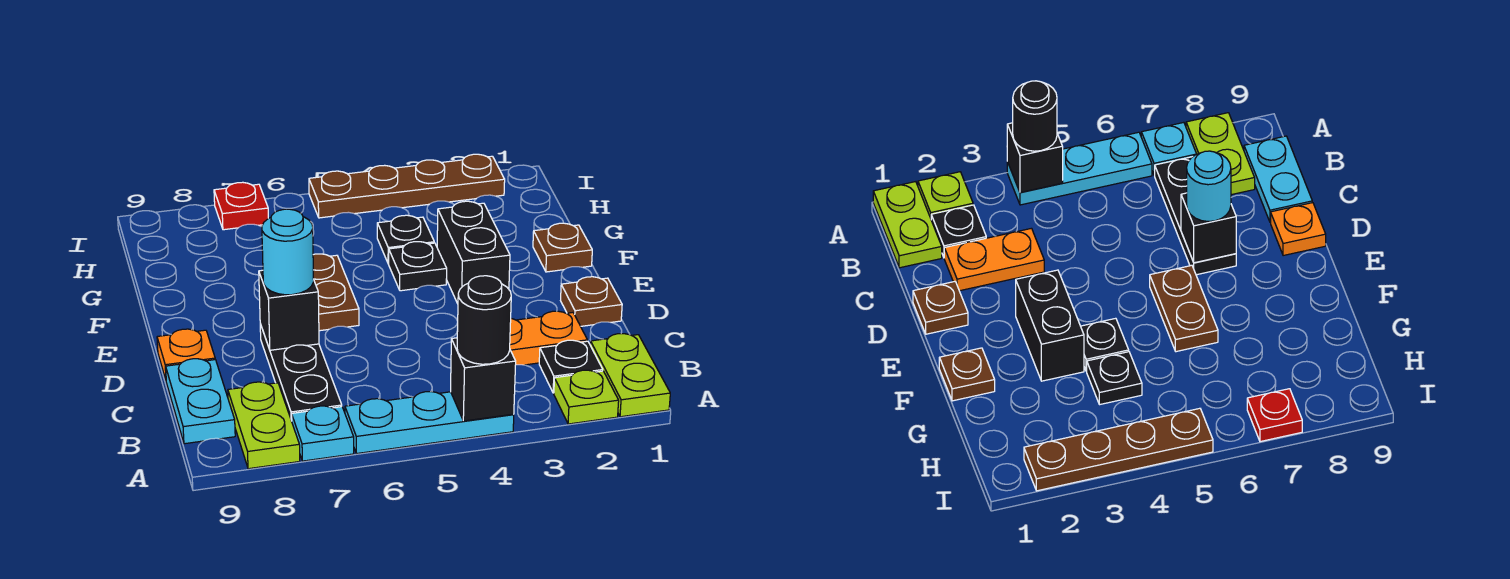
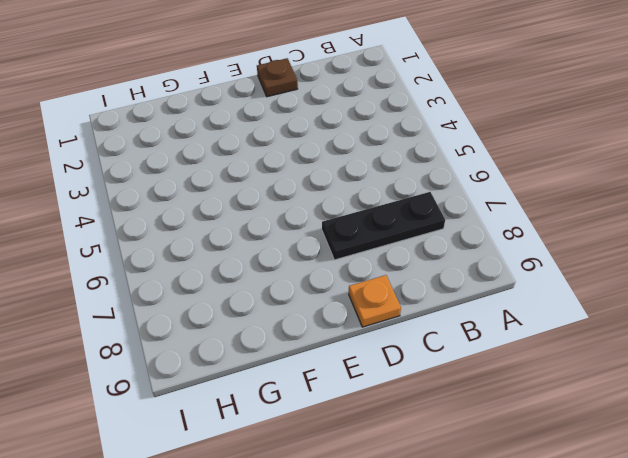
none -> lime plate A1:B1 level 1
none -> lime plate A2 level 1
none -> cyan plate A4:A6 level 1

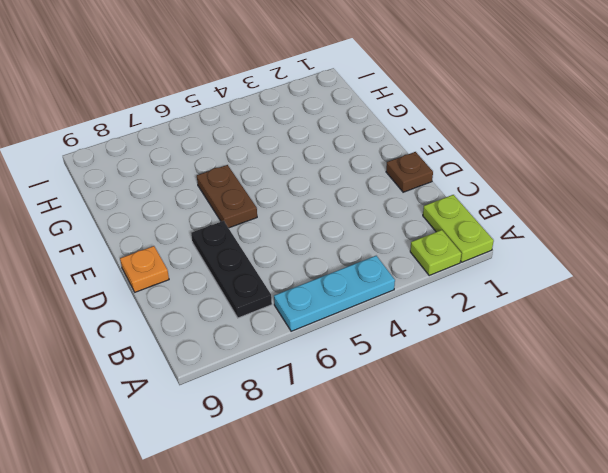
none -> cyan plate A7 level 1
none -> lime plate A8:B8 level 1
none -> black plate B2 level 1

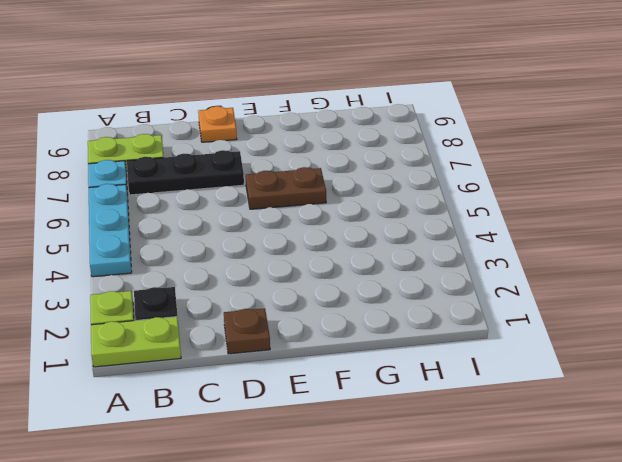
none -> cyan plate B9:C9 level 1
none -> orange plate C2:C3 level 1
none -> black brick E3:F3 level 1

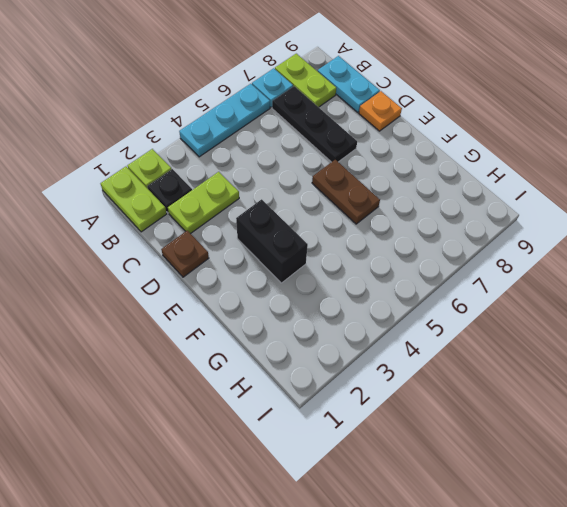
lime plate C2:C3 level 1 -> orange plate C2:C3 level 1
none -> brown plate F1 level 1
none -> black plate F4 level 1
none -> black plate G4 level 1

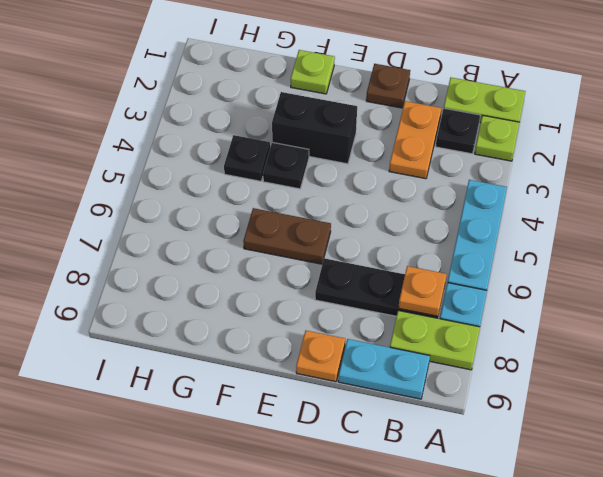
orange plate B7 level 2 -> none
lime plate F1 level 1 -> brown plate F1 level 1
none -> brown plate I2:I5 level 1
none -> red plate I7 level 1
none -> black brick A4 level 2

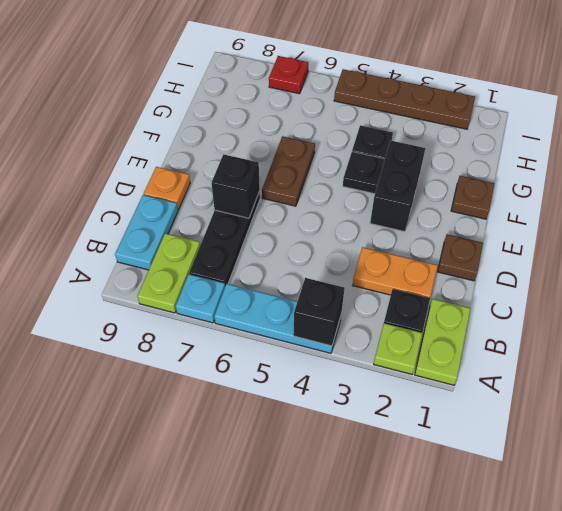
none -> black round brick A4 level 3
none -> cyan round brick D7 level 3

